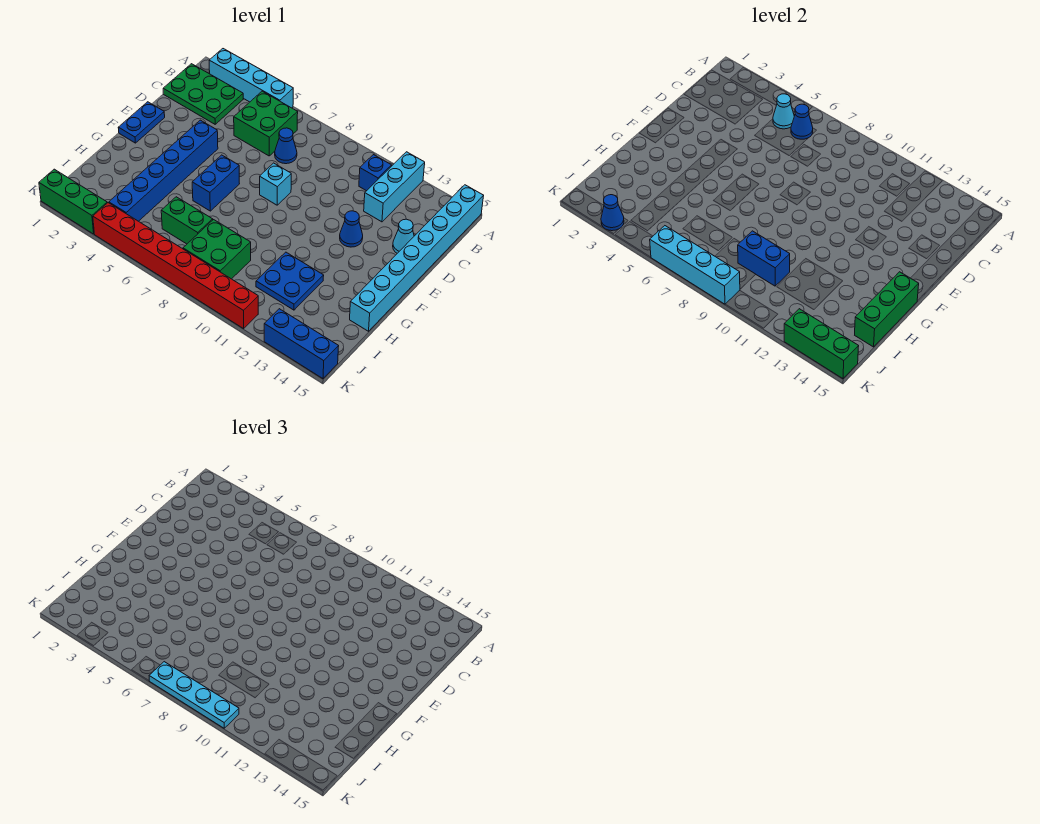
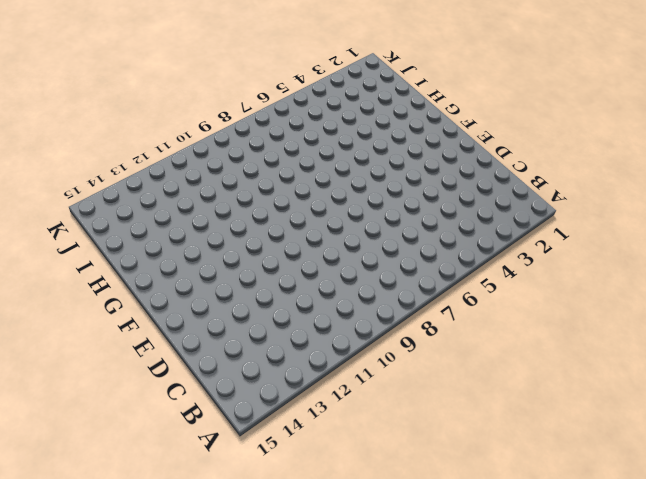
none -> cyan brick A2:A5 level 1
none -> cyan brick A12:C12 level 1
none -> cyan brick A15:H15 level 1

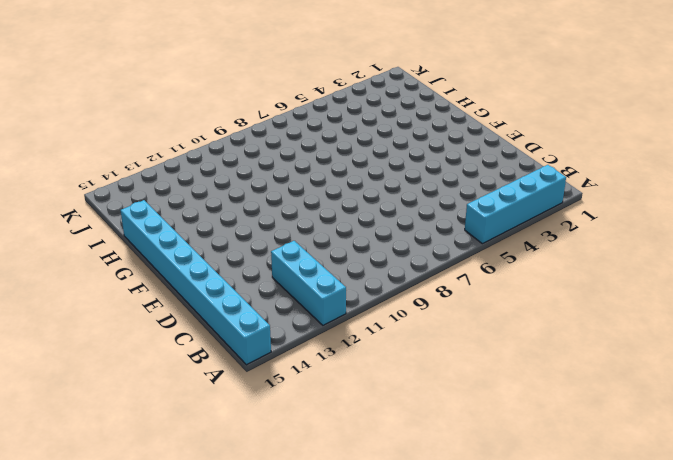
none -> green plate B1:C3 level 1
none -> green brick B5:C6 level 1
none -> blue brick B11 level 1

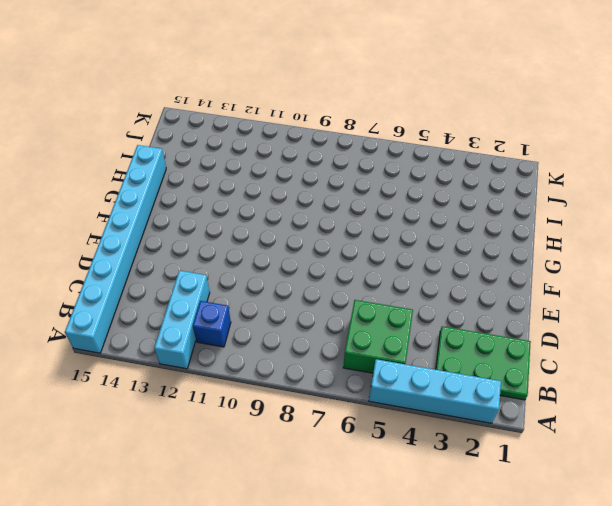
none -> blue cone C7 level 1
none -> cyan cone D14 level 1
none -> blue plate E1:F1 level 1

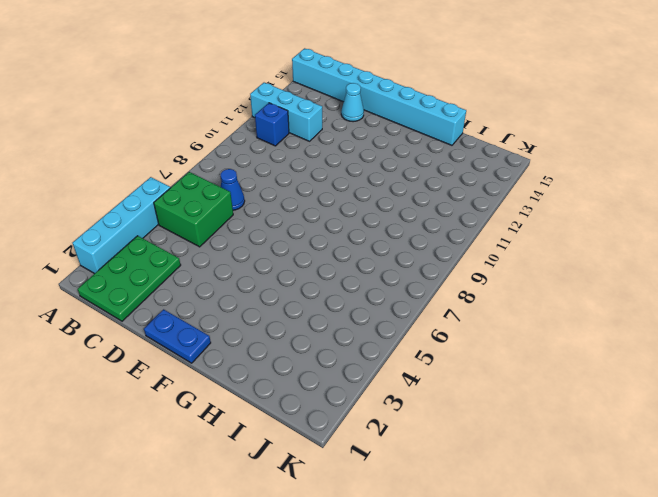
none -> blue brick E4:J4 level 1
none -> cyan brick E8 level 1
none -> blue cone E12 level 1

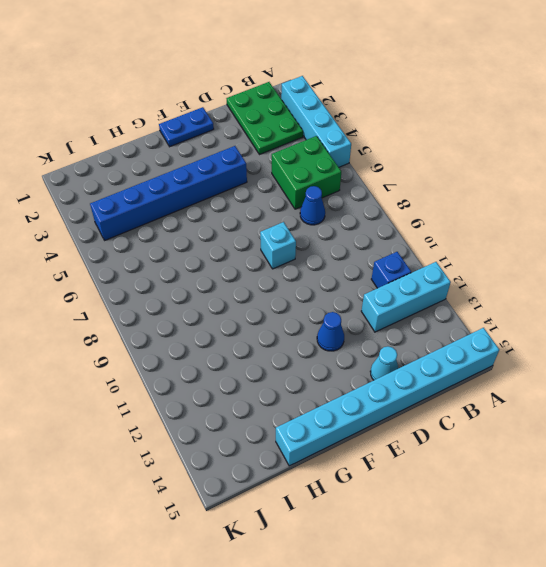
none -> blue brick F6:G6 level 1
none -> blue plate H11:I12 level 1
none -> green brick I6:I7 level 1

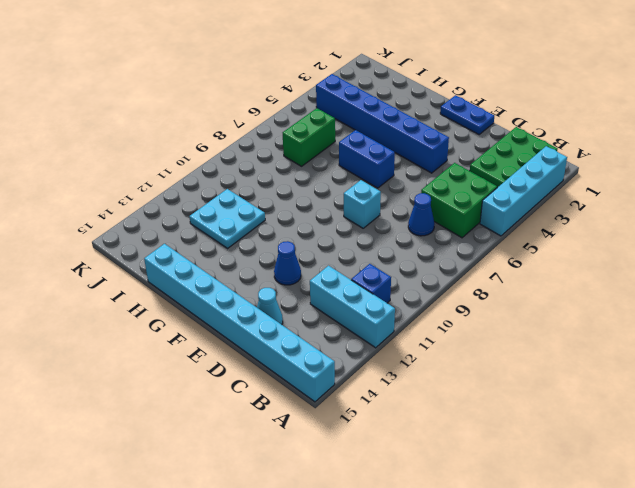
cyan plate H11:I12 level 1 -> blue plate H11:I12 level 1
none -> green brick I8:J9 level 1
none -> green brick K1:K3 level 1
none -> red brick K4:K11 level 1

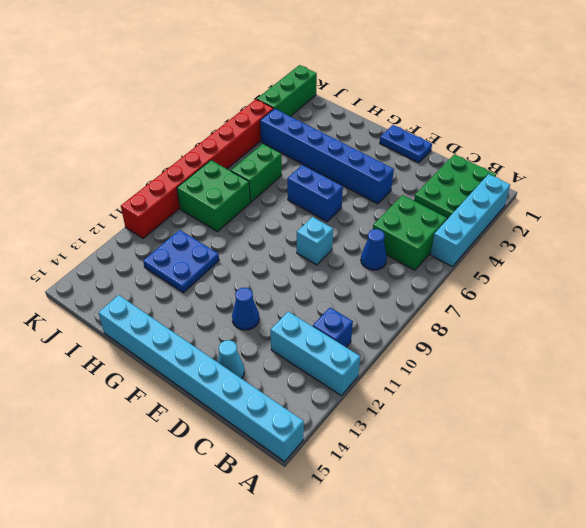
none -> blue brick K13:K15 level 1
none -> cyan cone B5 level 2
none -> blue cone B6 level 2

